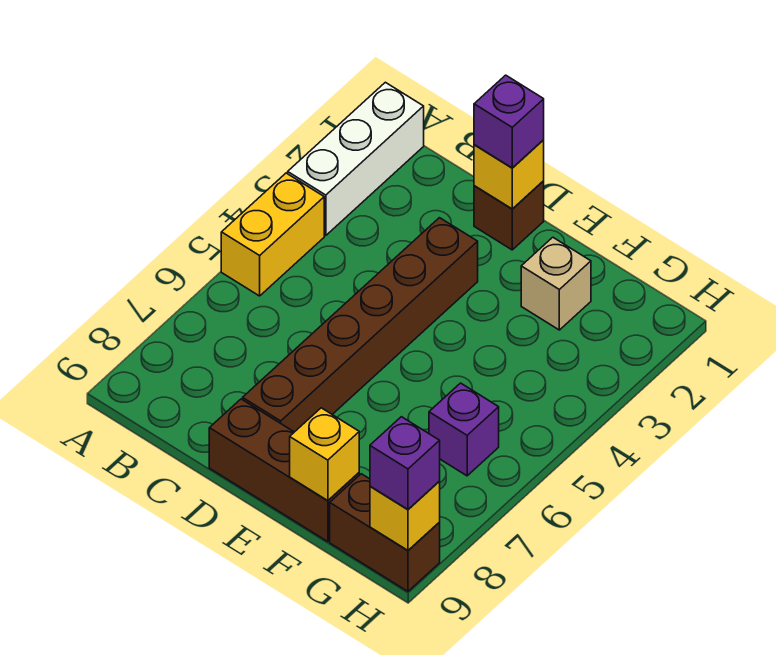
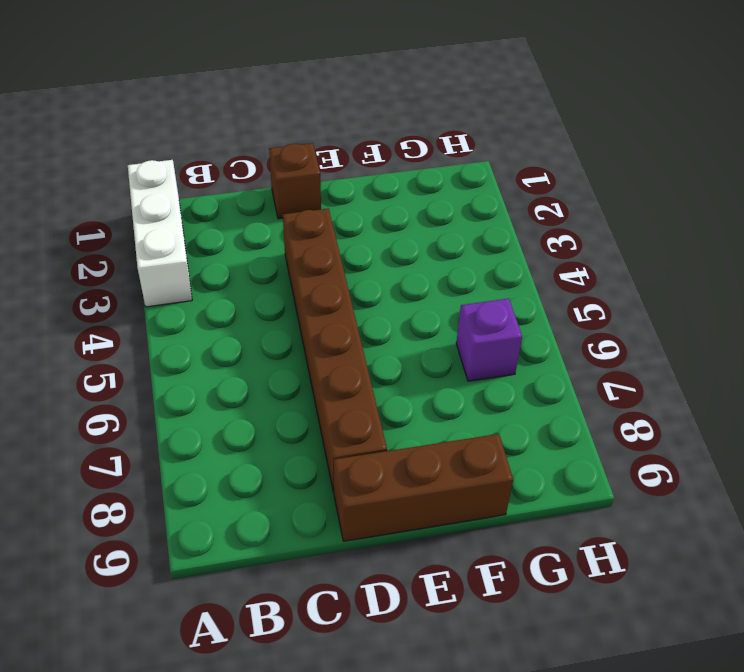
none -> yellow brick A4:A5 level 1
none -> tan brick F2 level 1
none -> brown brick G9:H9 level 1

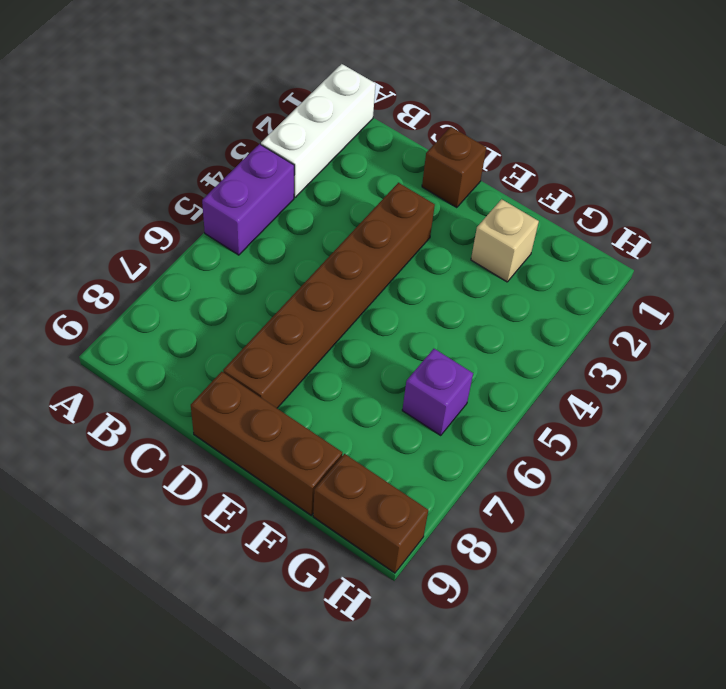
purple brick A4:A5 level 1 -> yellow brick A4:A5 level 1
none -> yellow brick D1 level 2
none -> yellow brick F9 level 2
none -> yellow brick H9 level 2

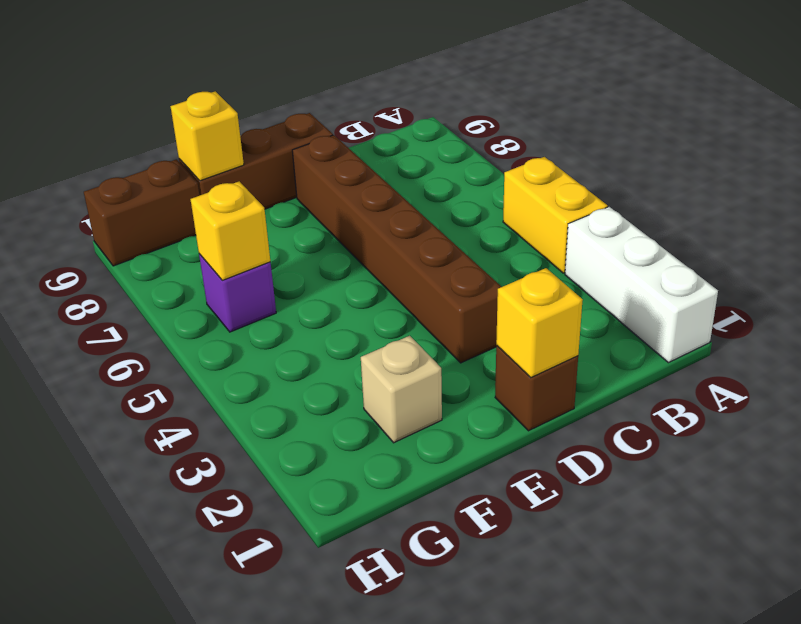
yellow brick G6 level 2 -> yellow brick H9 level 2
none -> purple brick D1 level 3
none -> purple brick H9 level 3

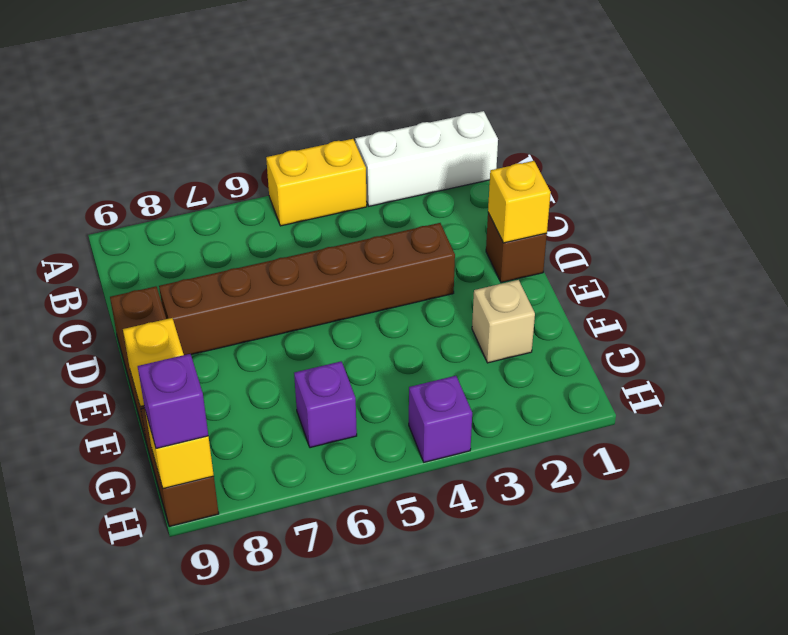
purple brick H4 level 1 -> purple brick D1 level 3

